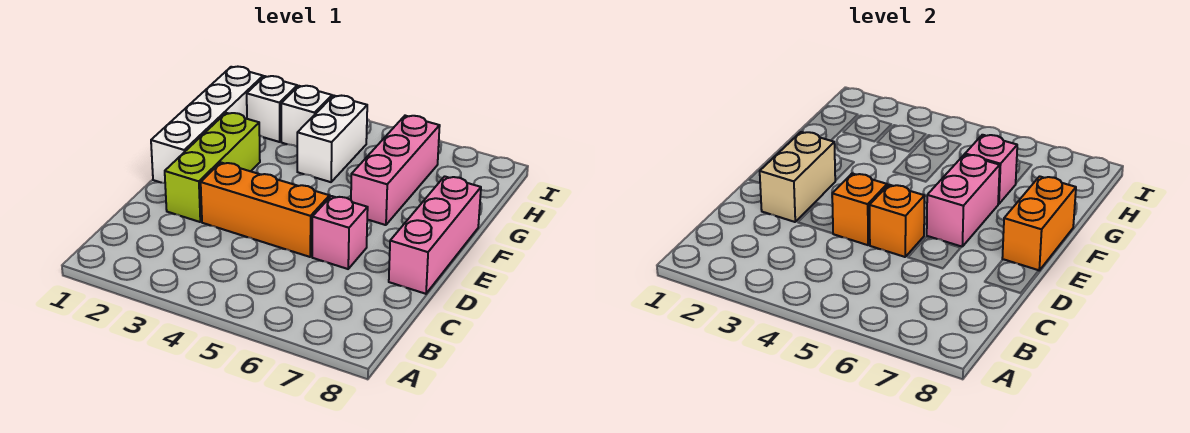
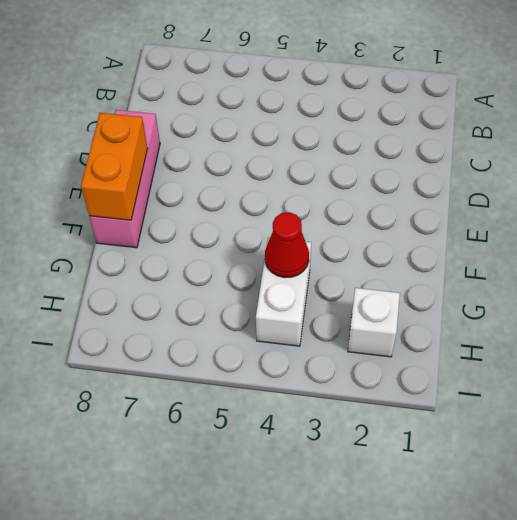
red cone G4 level 2 -> none
none -> lime brick D2:F2 level 1
none -> orange brick D3:D5 level 1
none -> pink brick D6 level 1

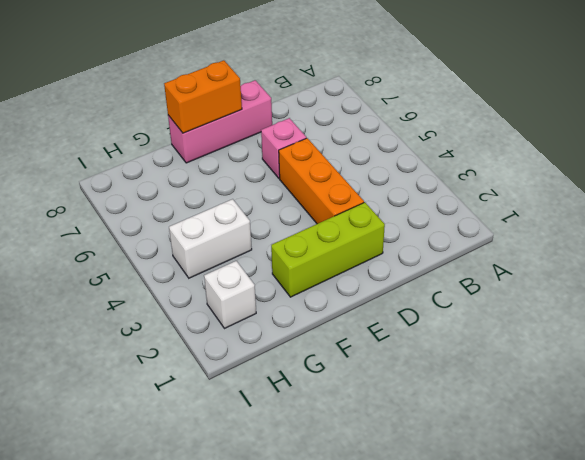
none -> white brick E1:H1 level 1
none -> pink brick F6:H6 level 1
none -> white brick H3 level 1

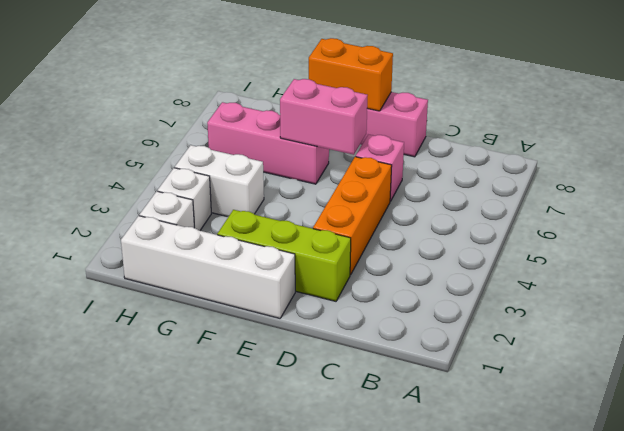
none -> tan brick D2:E2 level 2
none -> orange brick D4 level 2
none -> orange brick D5 level 2

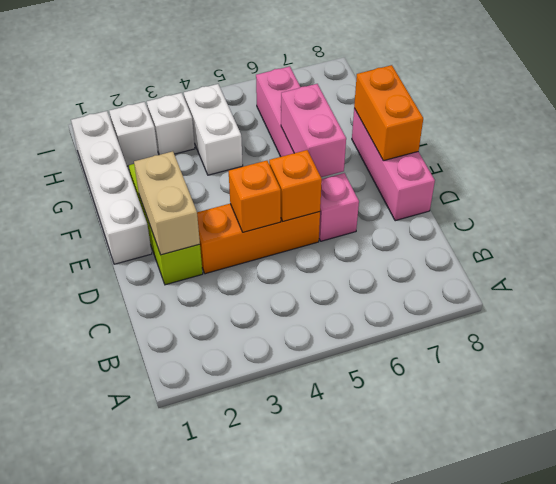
none -> pink brick G6 level 2

